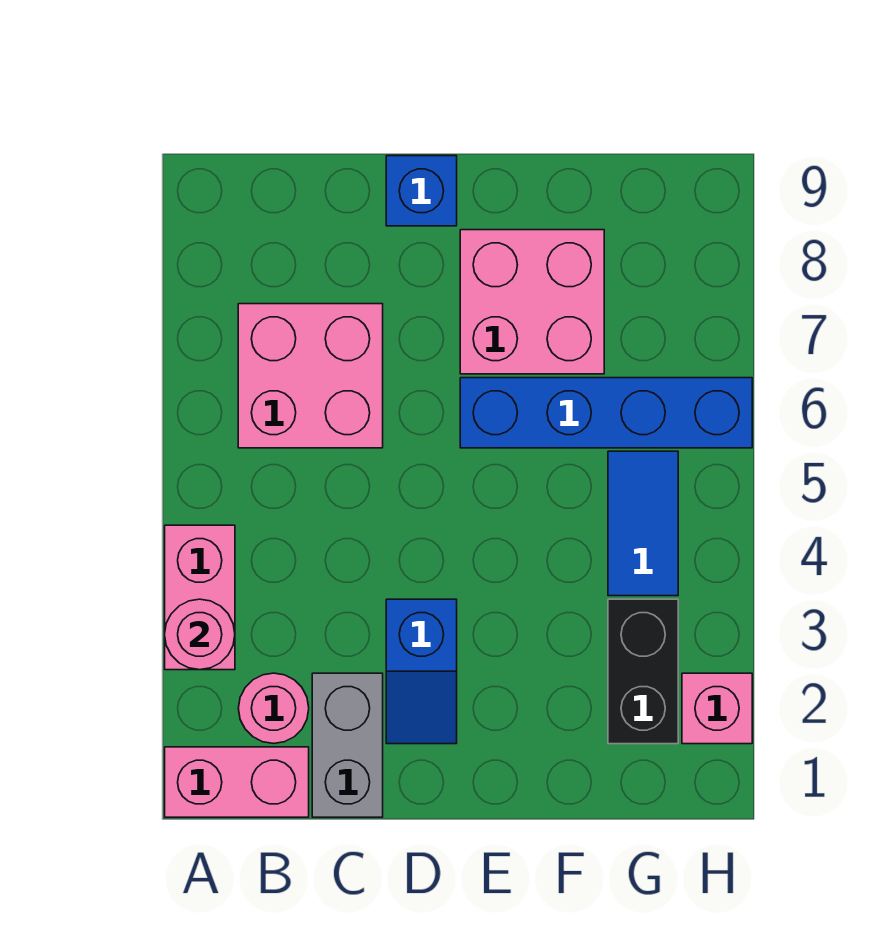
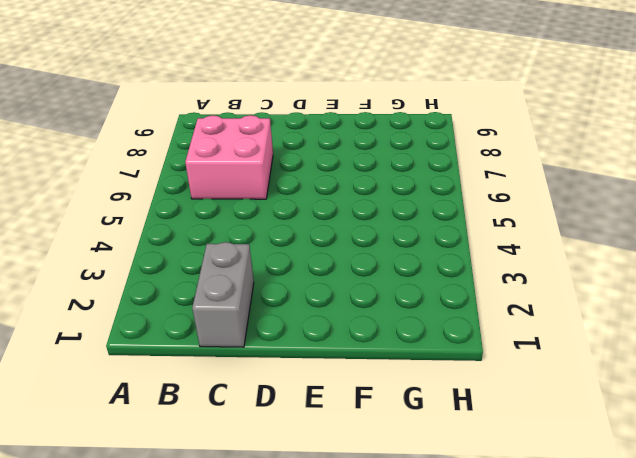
none -> pink brick A1:B1 level 1
none -> pink brick A3:A4 level 1
none -> pink round brick B2 level 1

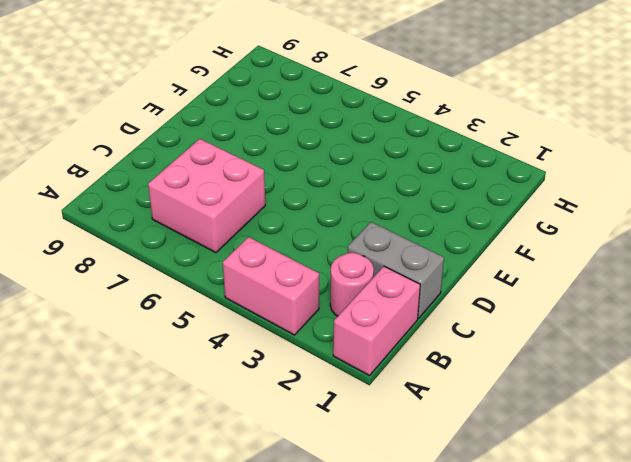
none -> blue slope D2:D3 level 1 top 3
none -> blue brick D9 level 1
none -> blue brick E6:H6 level 1

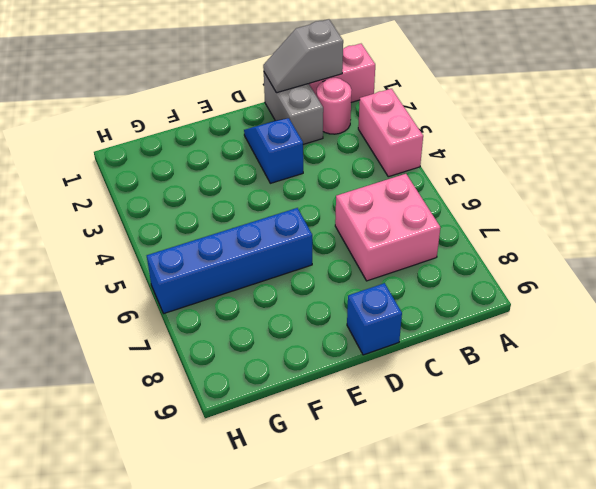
grey slope B1:C1 level 2 top B -> none
none -> pink brick E7:F8 level 1
none -> black brick G2:G3 level 1
none -> blue tile G4:G5 level 1

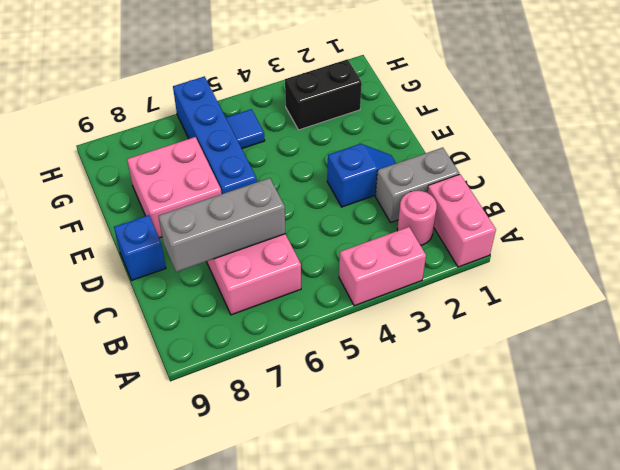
grey brick C6:C8 level 2 -> none
blue tile G5 level 1 -> blue tile G4:G5 level 1
none -> pink brick H2 level 1
none -> pink round brick A3 level 2

